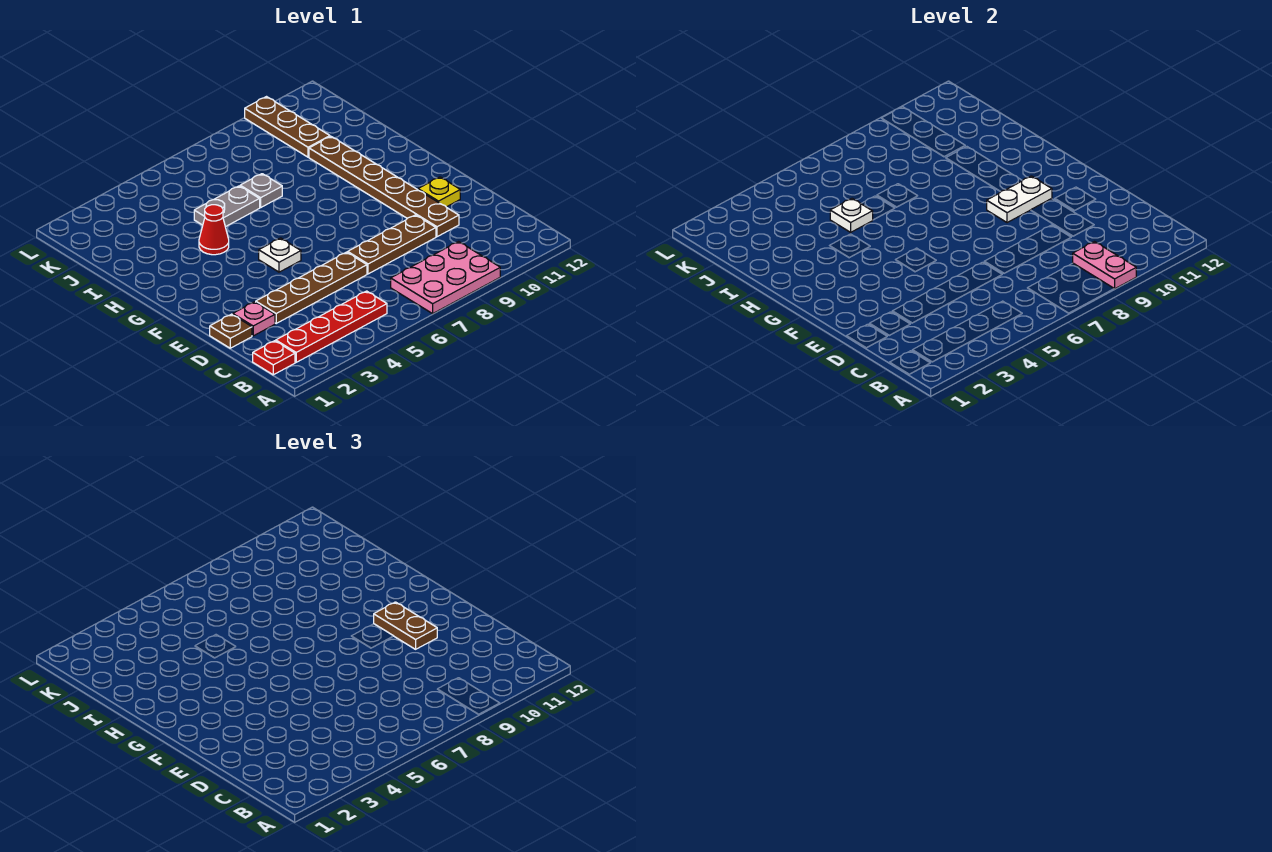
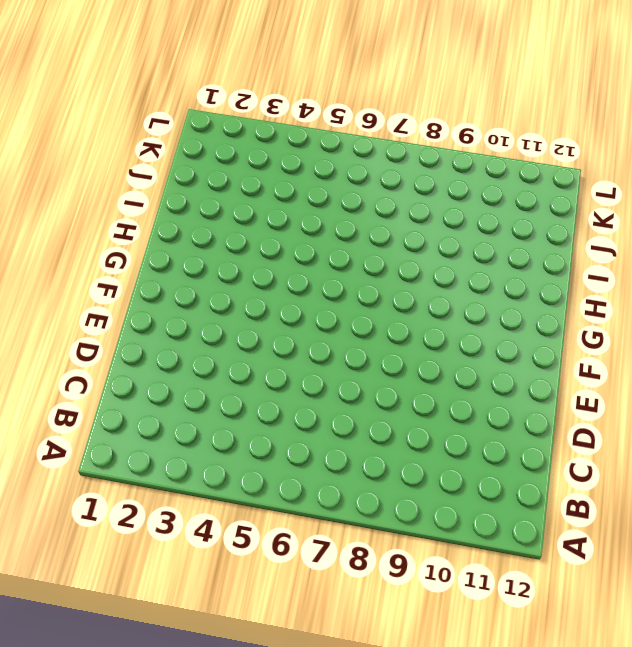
none -> pink plate A7:B9 level 1
none -> red plate B1 level 1
none -> red plate B2:B5 level 1

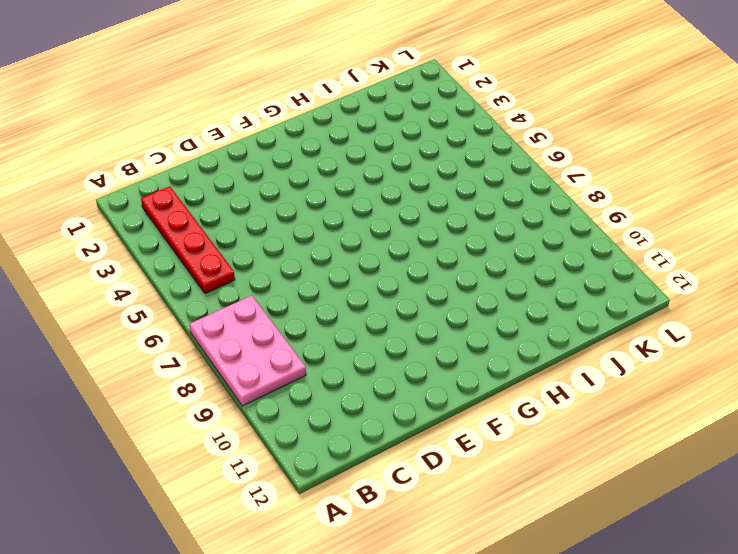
none -> red plate B1 level 1
none -> brown plate D1 level 1
none -> pink plate D2 level 1

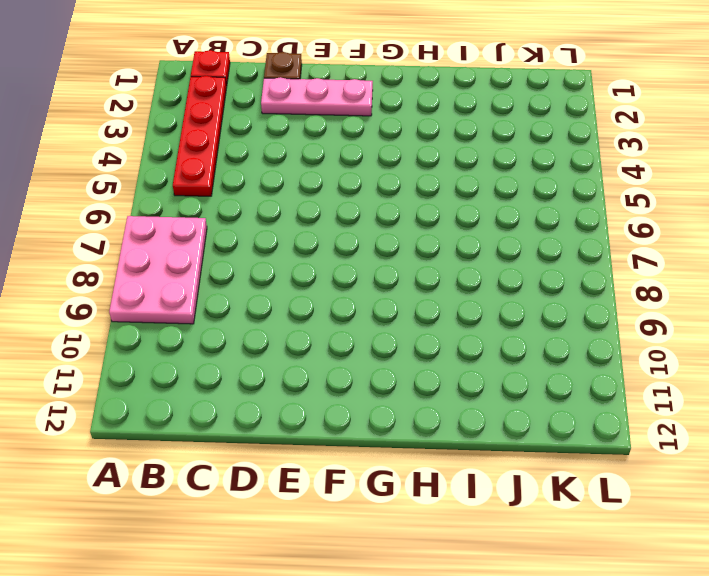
pink plate D2:F2 level 1 -> pink plate D2 level 1
none -> brown plate D3:D6 level 1
none -> brown plate D7:D9 level 1
none -> brown plate D10:I10 level 1

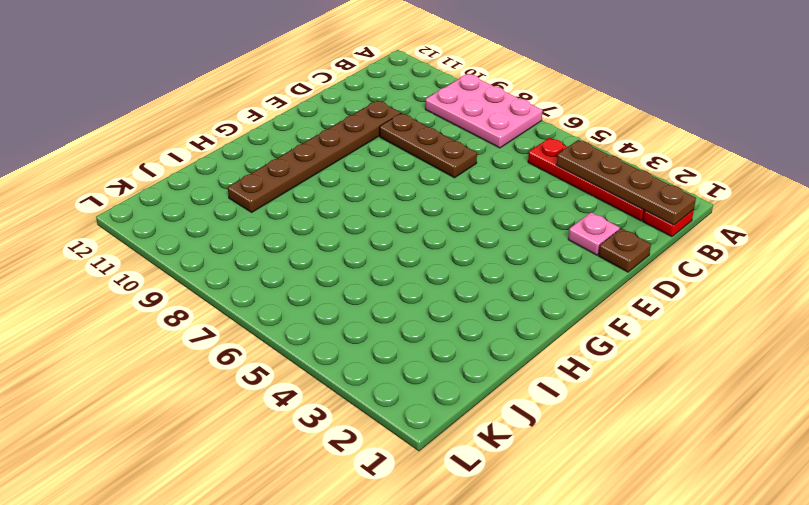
brown plate B1:B4 level 2 -> brown plate D3:D6 level 1
none -> yellow plate E11 level 1
none -> white plate F5 level 1
none -> red cone H4 level 1

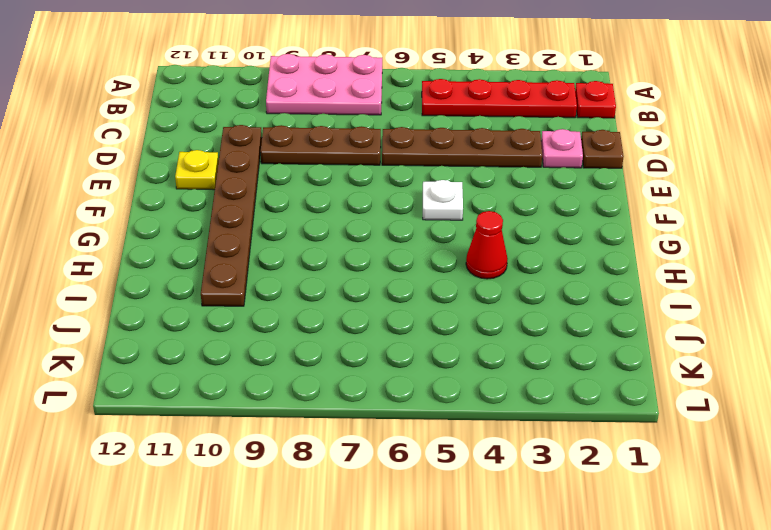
none -> grey plate I5:I6 level 1
none -> grey plate I7 level 1
none -> brown plate J10:L10 level 1

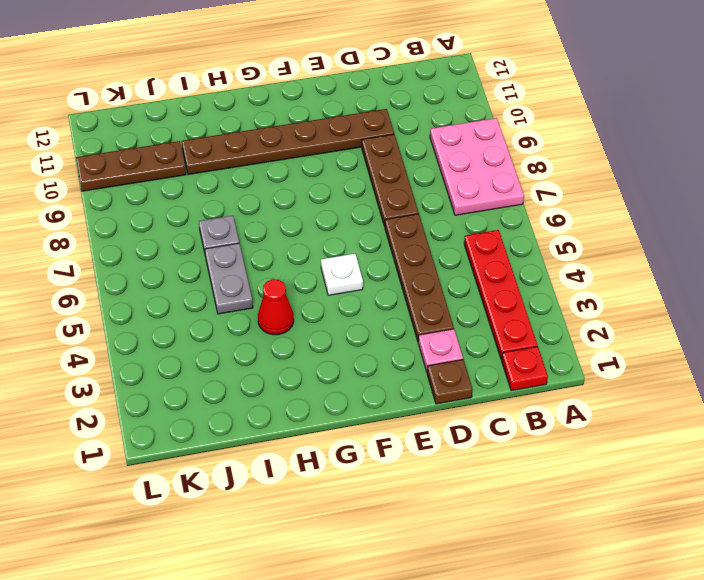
none -> yellow plate E11 level 1
none -> pink plate A9:B9 level 2
none -> white plate F9:F10 level 2

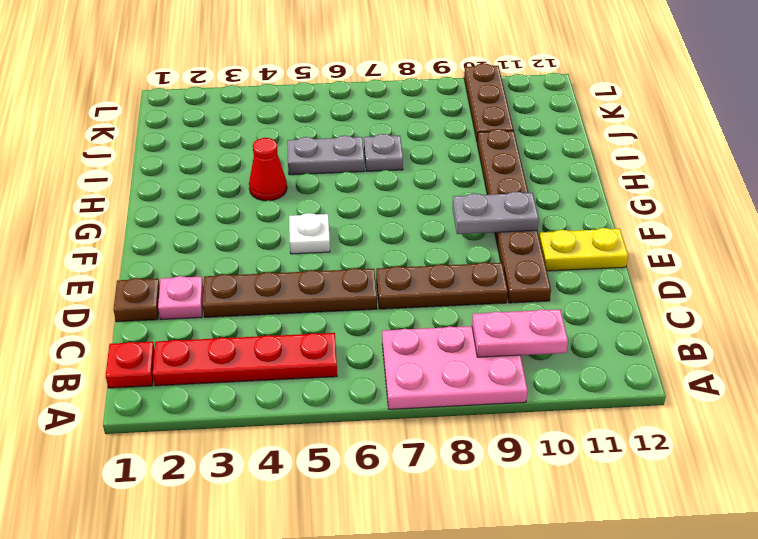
pink plate B9:B10 level 2 -> pink plate A9:B9 level 2
yellow plate E11:E12 level 1 -> yellow plate E11 level 1
grey plate F9:F10 level 2 -> white plate F9:F10 level 2
none -> white plate I5 level 2
none -> brown plate E10:F10 level 3

